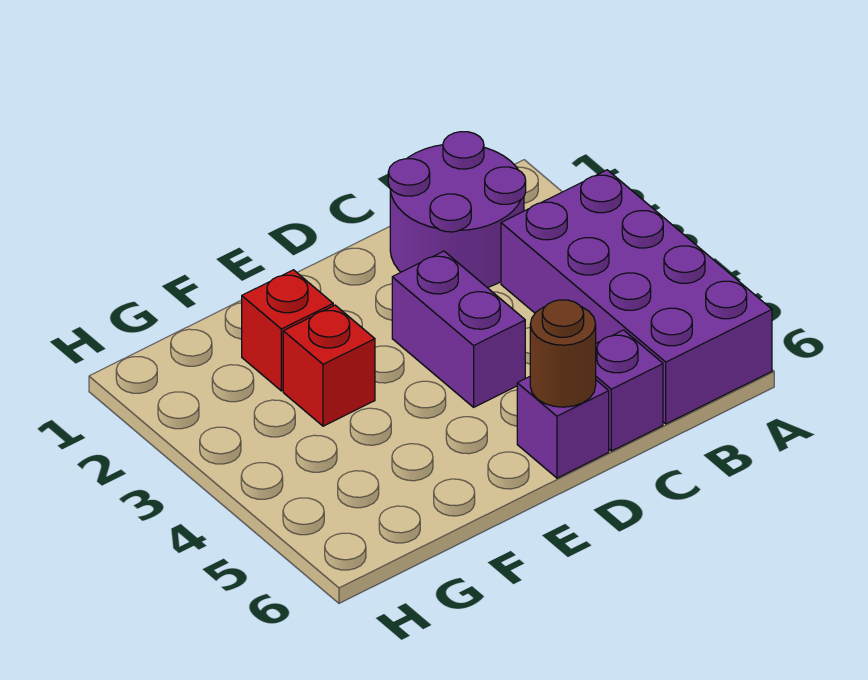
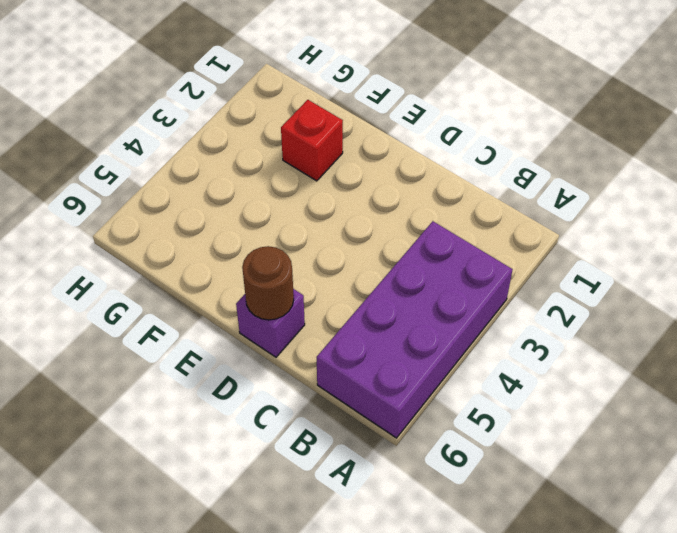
none -> purple round brick B1:C2 level 1
none -> purple brick C6 level 1

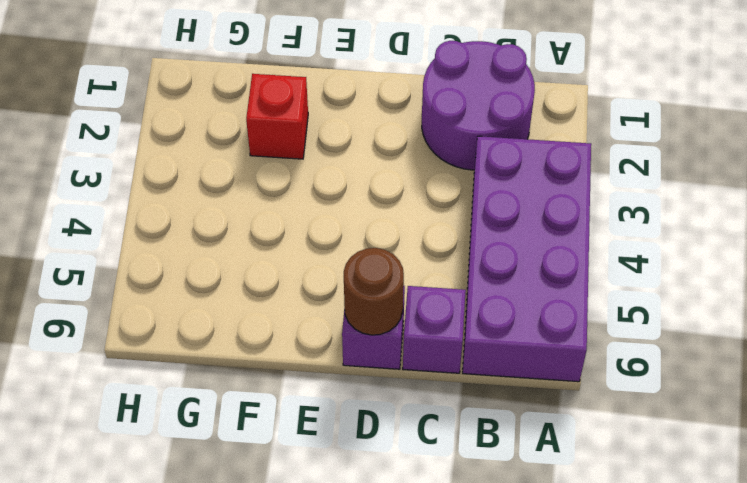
none -> purple brick D3:D4 level 1
none -> red brick F3 level 1

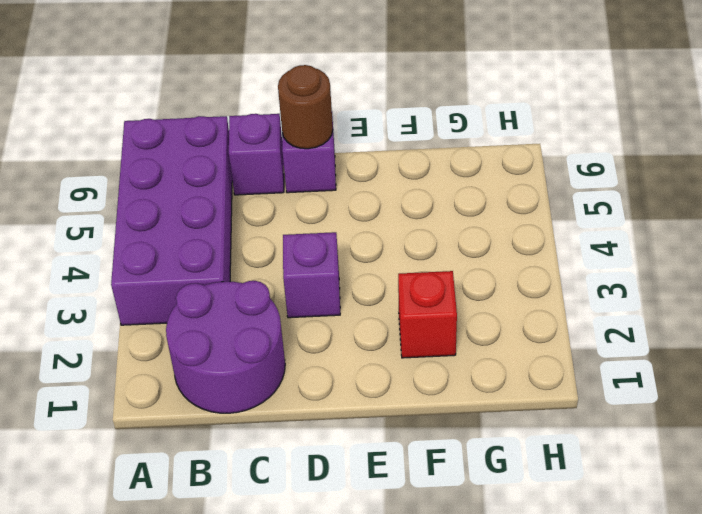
purple brick D3 level 1 -> purple brick D3:D4 level 1
none -> red brick F3 level 1

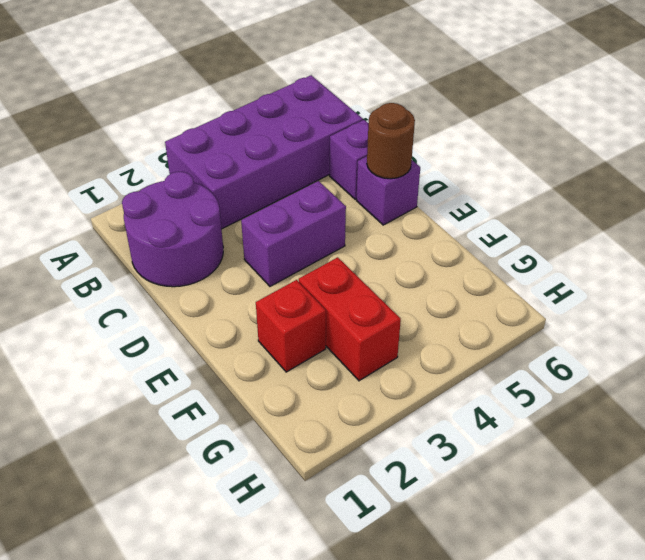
red brick F3:G3 level 1 -> red brick F3 level 1

